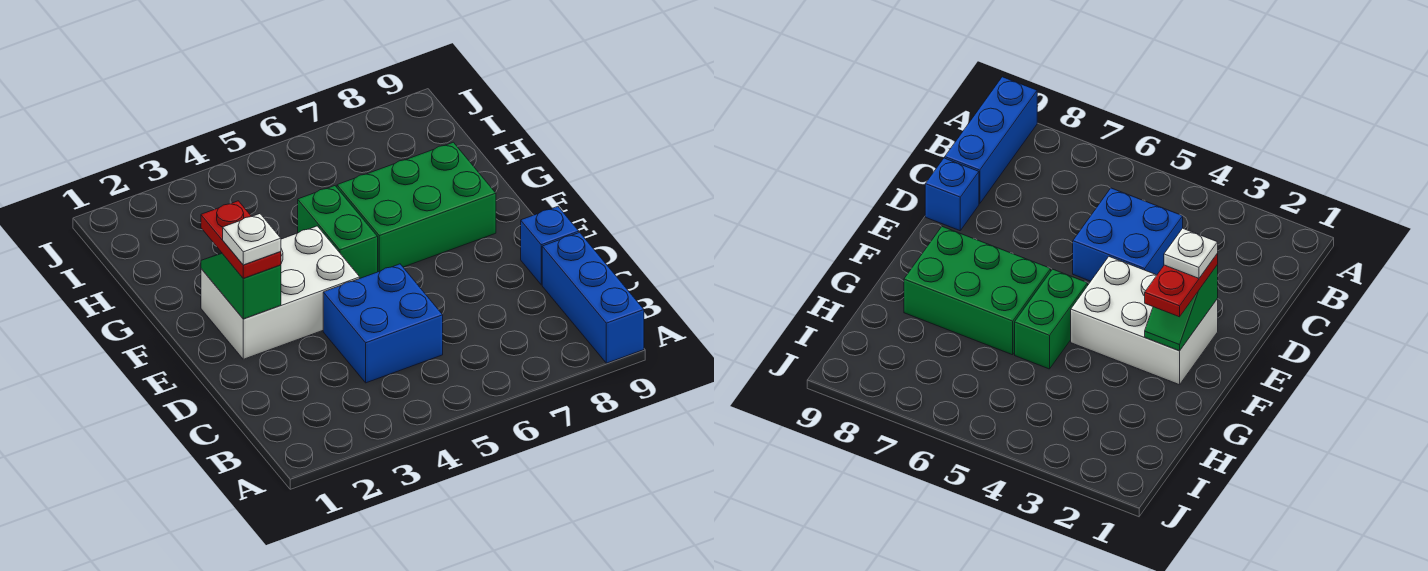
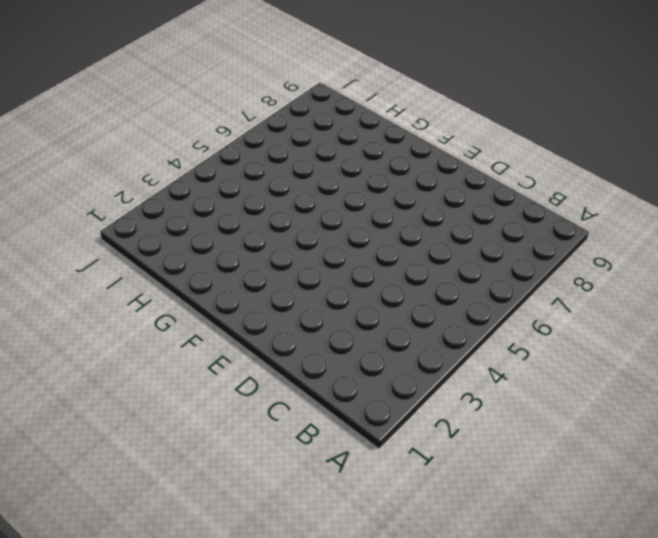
none -> blue brick A9:C9 level 1
none -> blue brick C4:D5 level 1

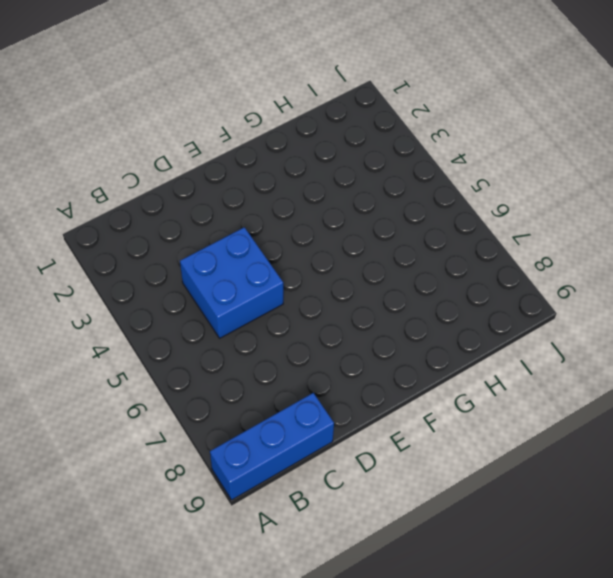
none -> blue brick D9 level 1
none -> white brick E2:F4 level 1

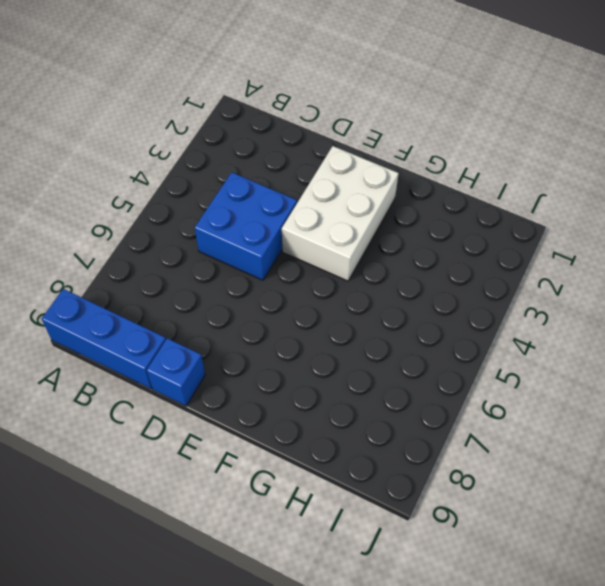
none -> green brick F5:G5 level 1
none -> green brick F6:G8 level 1

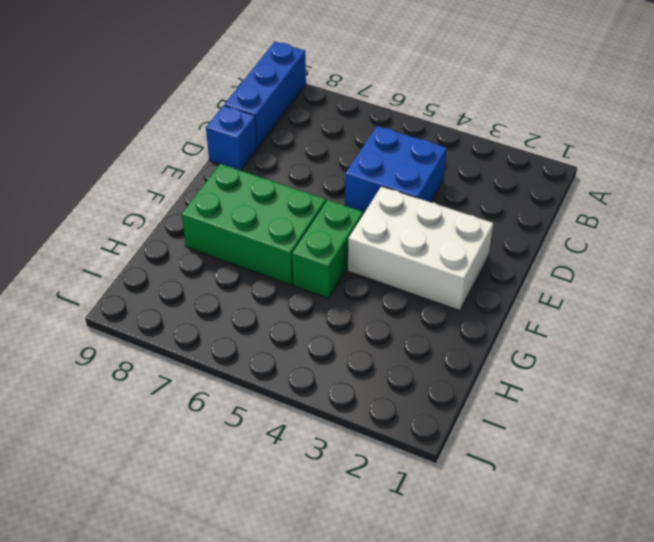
none -> green slope E2:F2 level 2 top E
none -> red plate E2:F2 level 3

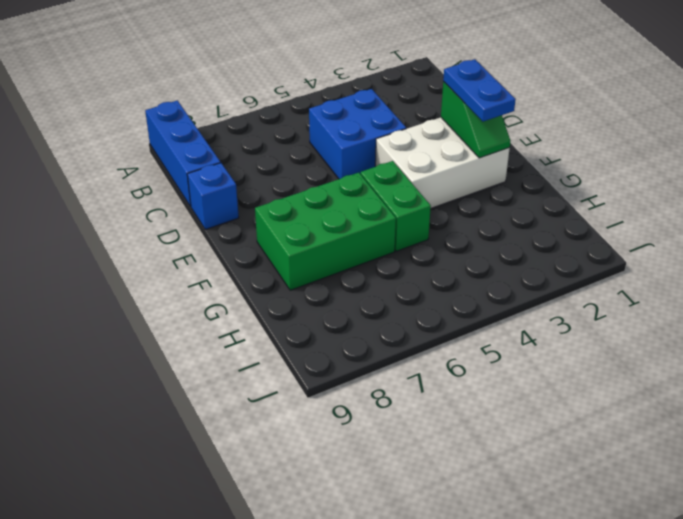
blue plate E2:F2 level 3 -> red plate E2:F2 level 3
none -> white plate E2 level 4

